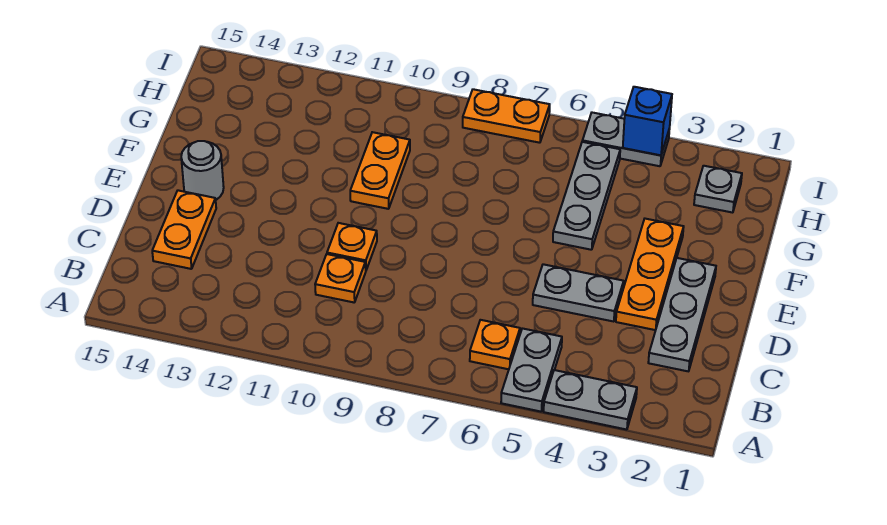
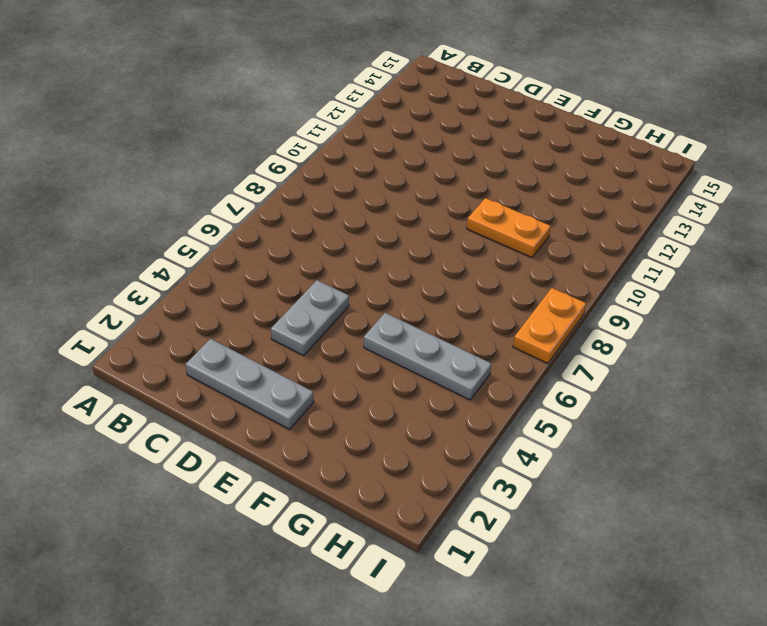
none -> grey plate A3:A4 level 1
none -> grey plate A5:B5 level 1
none -> orange plate B6 level 1

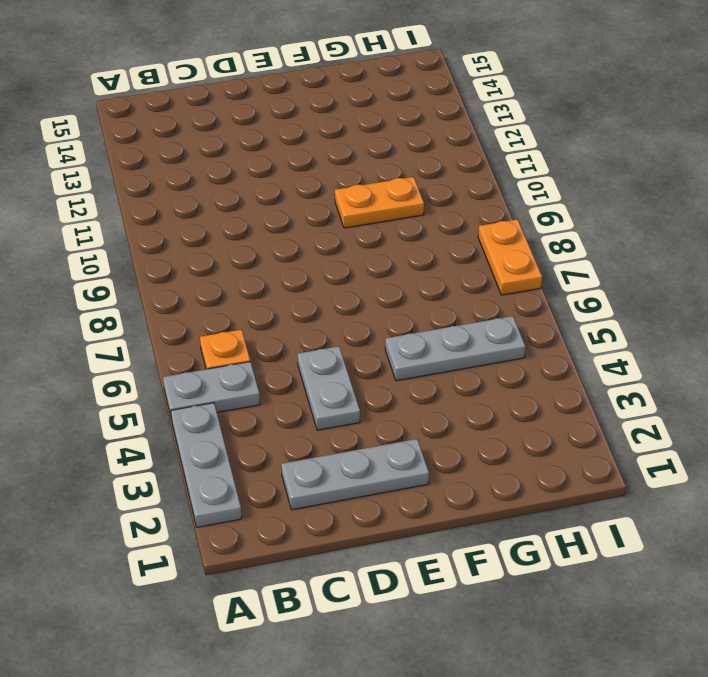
grey plate A2:A4 level 1 -> grey plate A3:A4 level 1
none -> orange plate C10 level 1
none -> orange plate C14:D14 level 1
none -> orange plate D3:F3 level 1

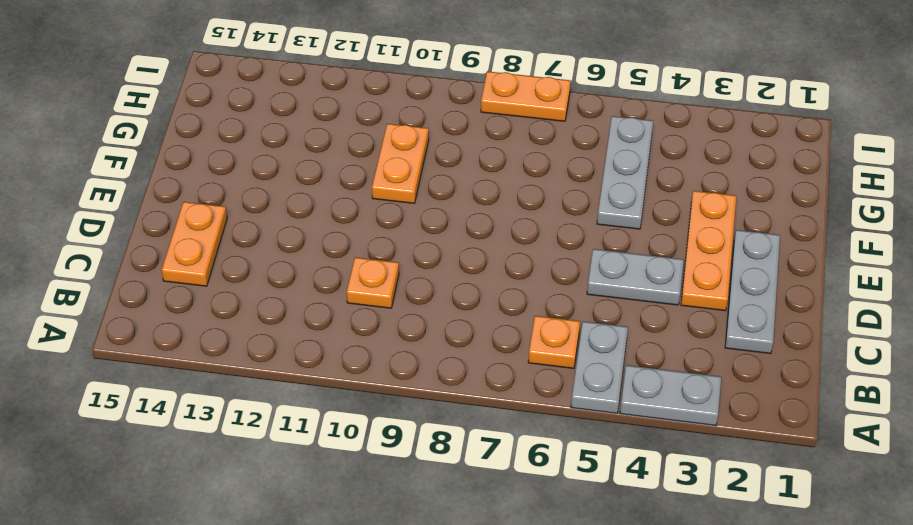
none -> orange plate D10 level 1
none -> grey round brick E14 level 1
none -> grey plate H2 level 1

